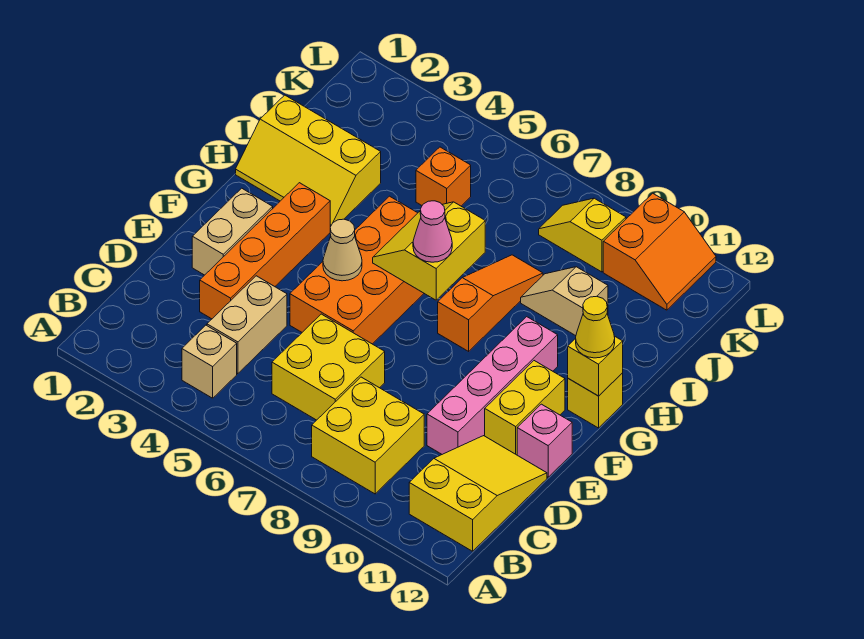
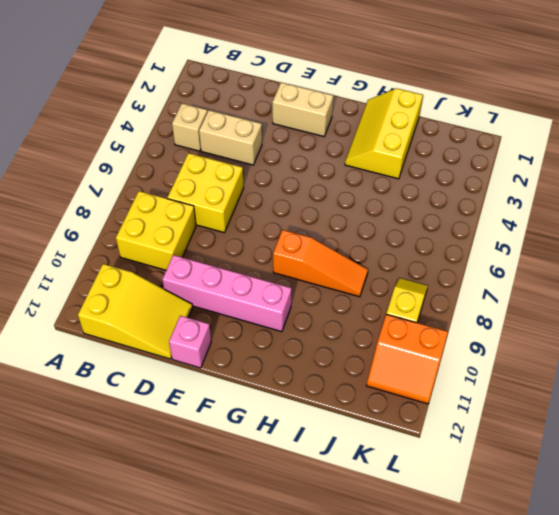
none -> orange brick D3:G3 level 1
none -> orange brick E5:H6 level 1
none -> yellow brick E11:F11 level 1

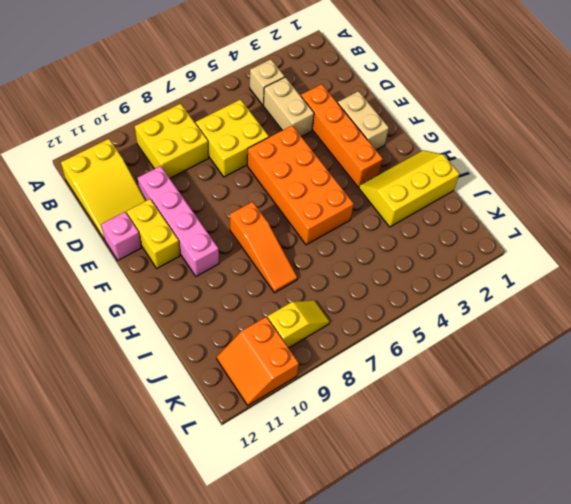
none -> yellow brick G12 level 1
none -> tan slope I9:I10 level 1 top 10
none -> orange brick J5 level 1

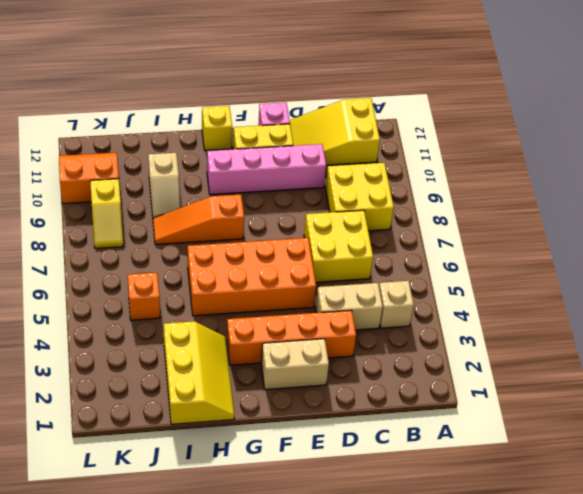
none -> tan cone F5 level 2
none -> yellow slope G6:H7 level 2 top 7
none -> yellow brick G12 level 2

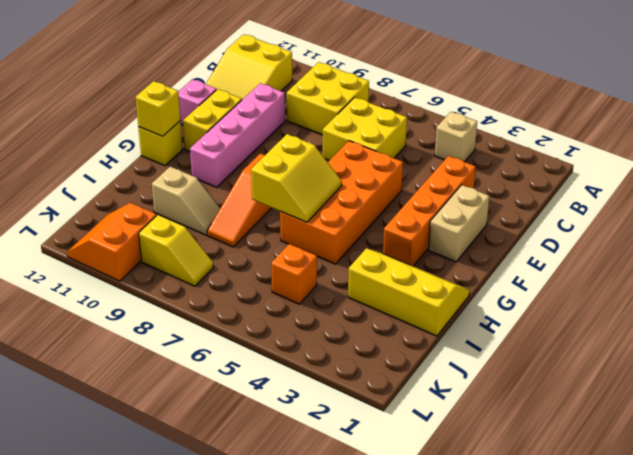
none -> tan brick C4:D4 level 1
none -> tan cone F5 level 2
none -> pink cone G7 level 3

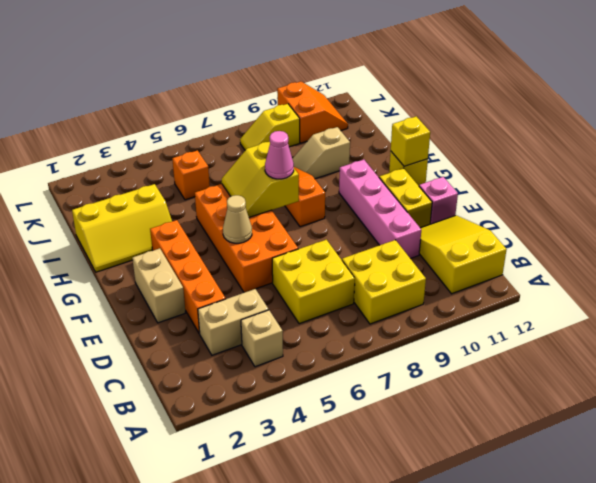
tan brick C3:C4 level 1 -> tan brick C4:D4 level 1
none -> yellow cone G12 level 3

